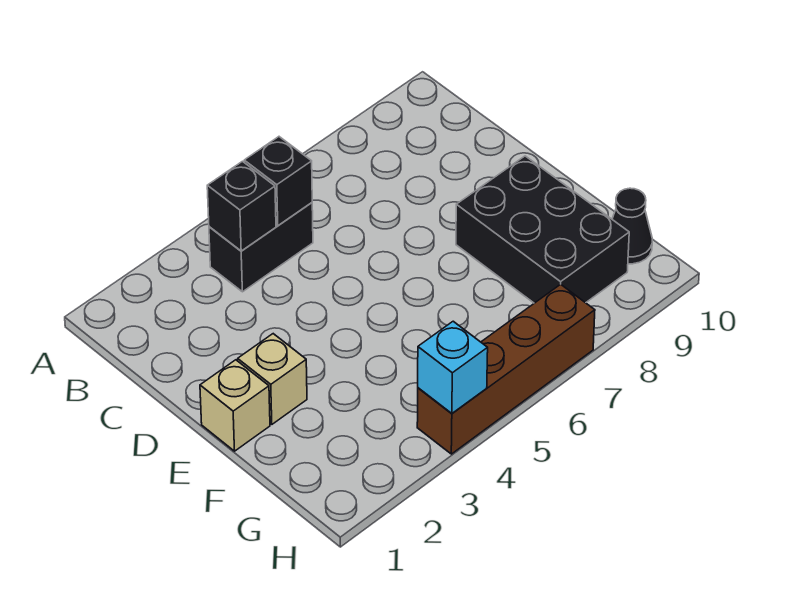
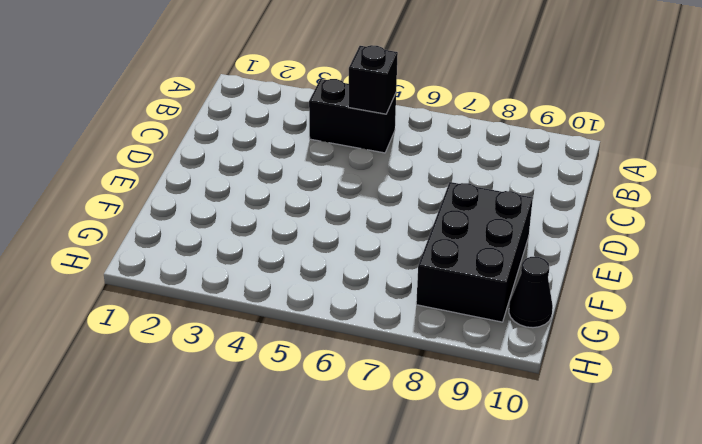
none -> tan brick E1 level 1
none -> tan brick E2 level 1

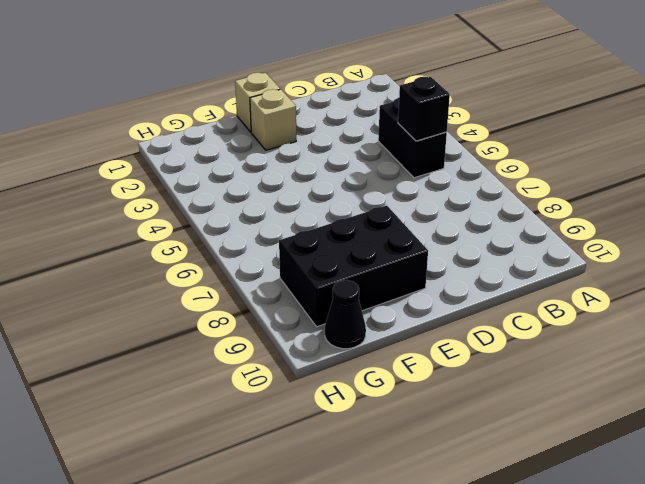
none -> brown brick H4:H7 level 1
none -> black brick B4 level 2

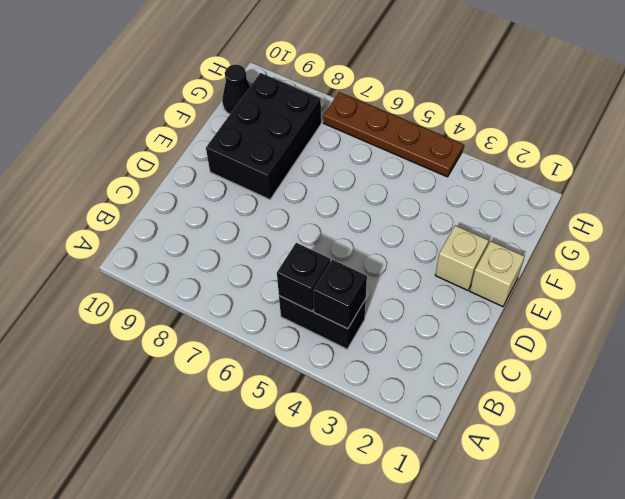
brown plate H4:H7 level 1 -> brown brick H4:H7 level 1
none -> cyan brick H4 level 2

